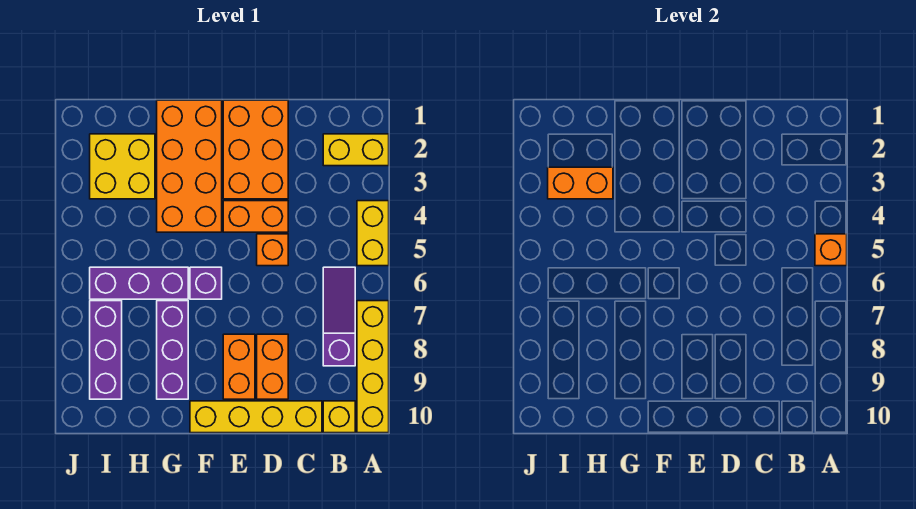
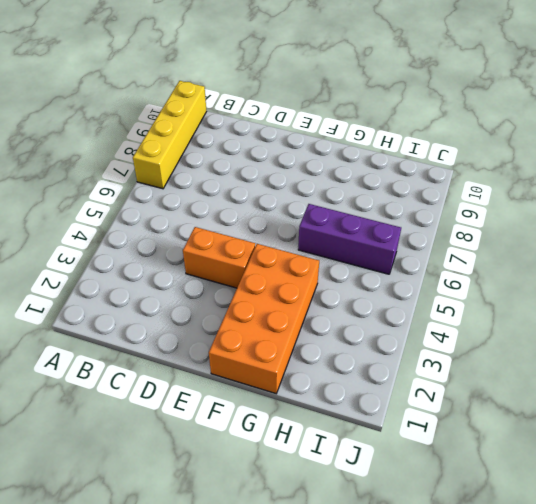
none -> yellow brick A2:B2 level 1
none -> yellow brick A4:A5 level 1
none -> purple slope B6:B8 level 1 top 8

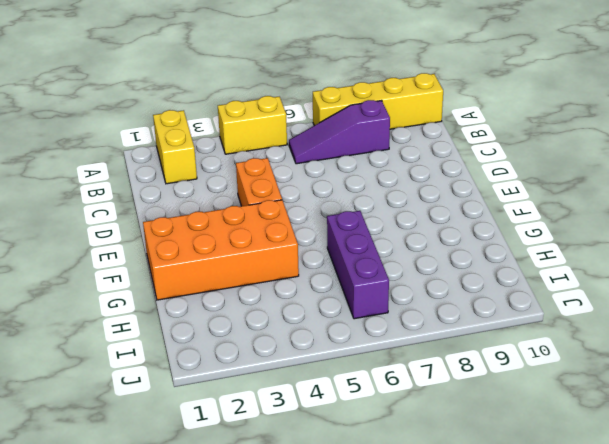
none -> yellow brick B10 level 1
none -> yellow brick C10:F10 level 1
none -> orange brick D1:E3 level 1

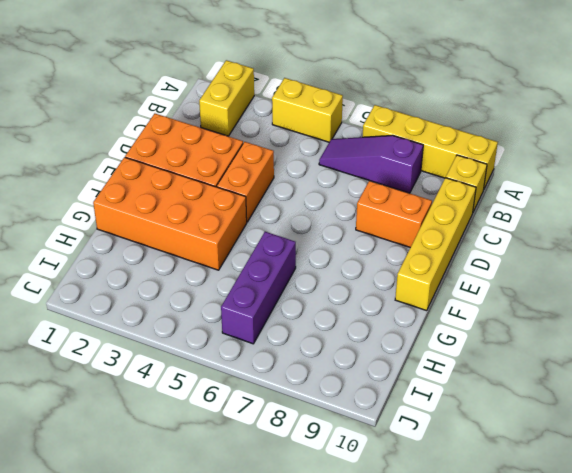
none -> orange brick D5 level 1
none -> orange brick E8:E9 level 1
none -> purple brick F6 level 1

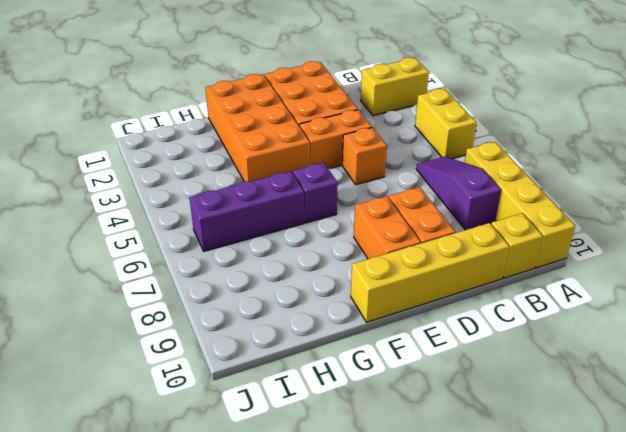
none -> purple brick G7:G9 level 1
none -> yellow brick H2:I3 level 1
none -> purple brick I7:I9 level 1

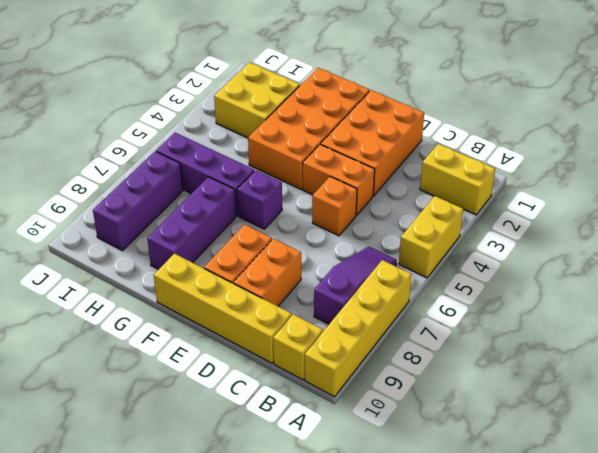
none -> orange brick A5 level 2
none -> orange brick H3:I3 level 2

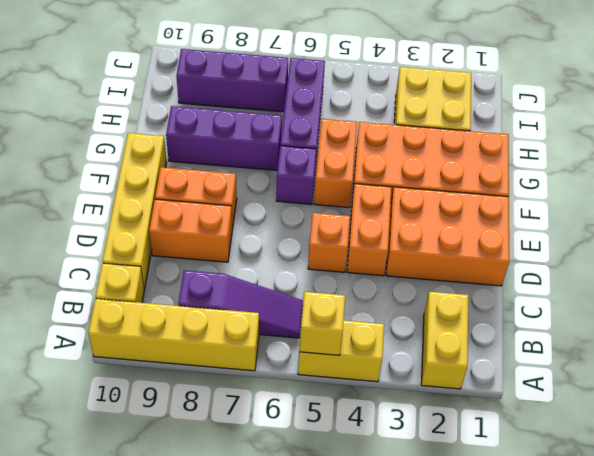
yellow brick A5 level 2 -> orange brick A5 level 2
orange brick F5:G5 level 1 -> orange brick H3:I3 level 2

